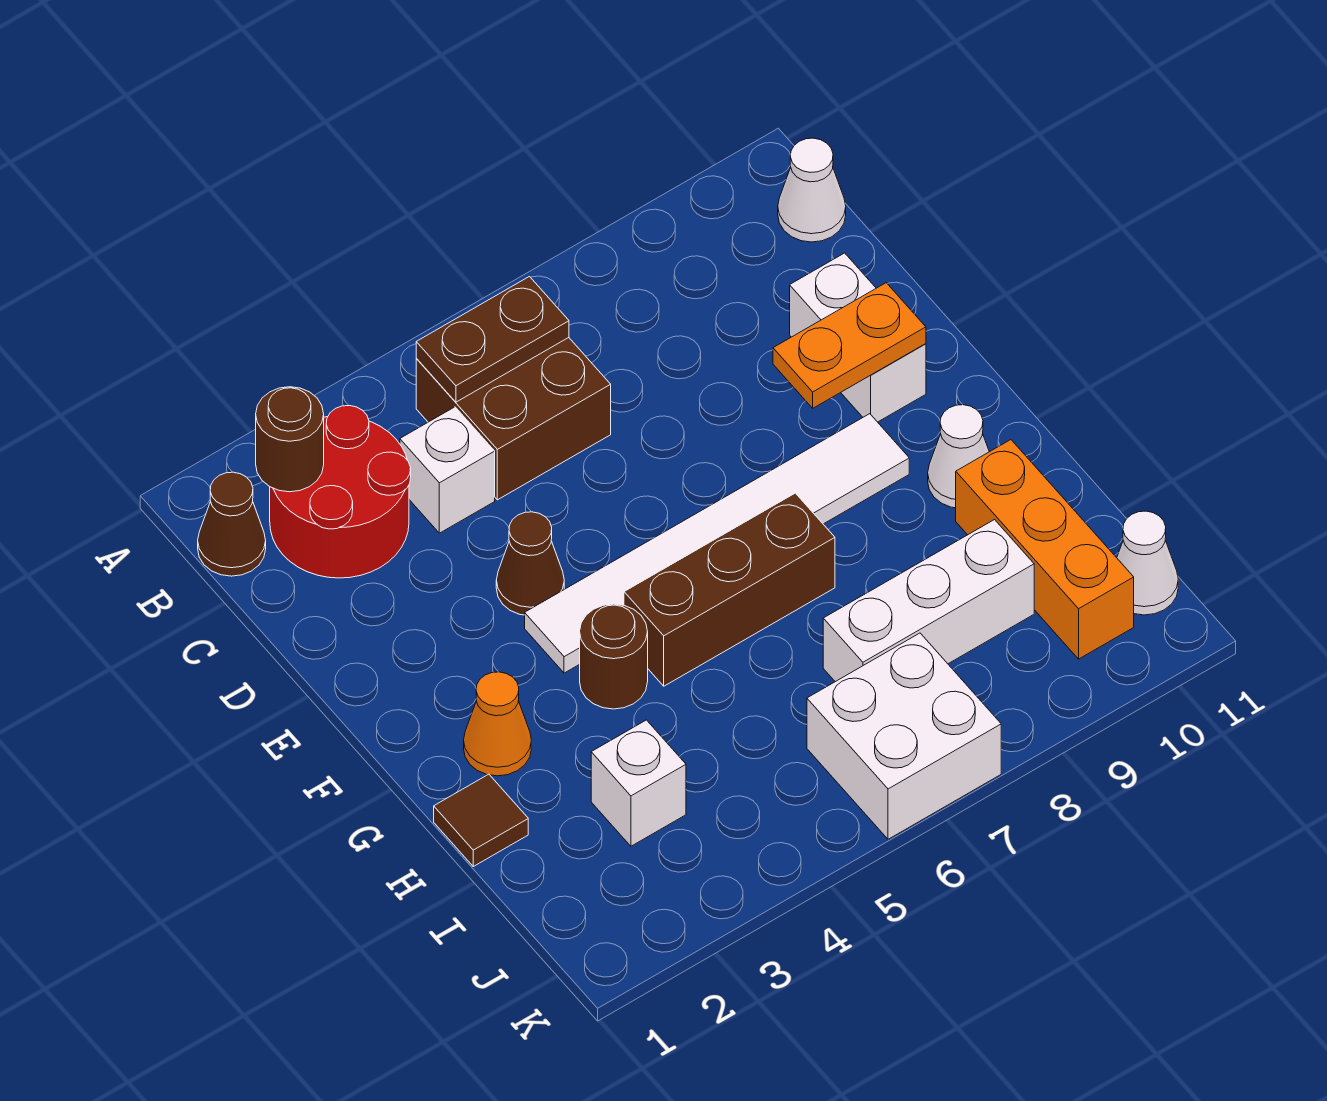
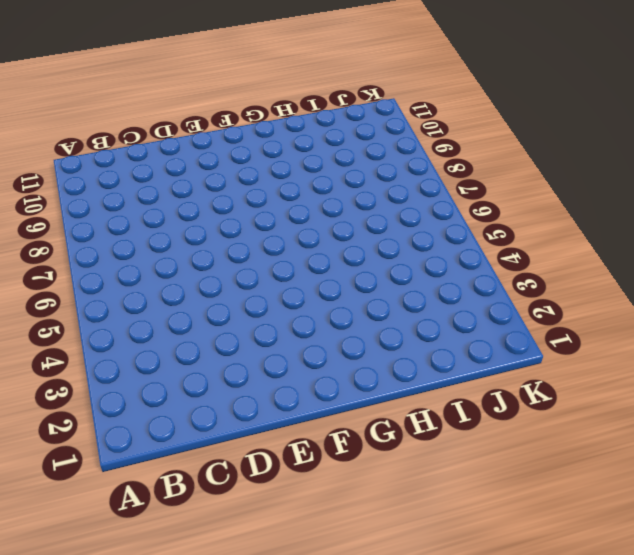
none -> brown cone B1 level 1
none -> red round brick B2:C3 level 1
none -> brown brick B5:C6 level 1

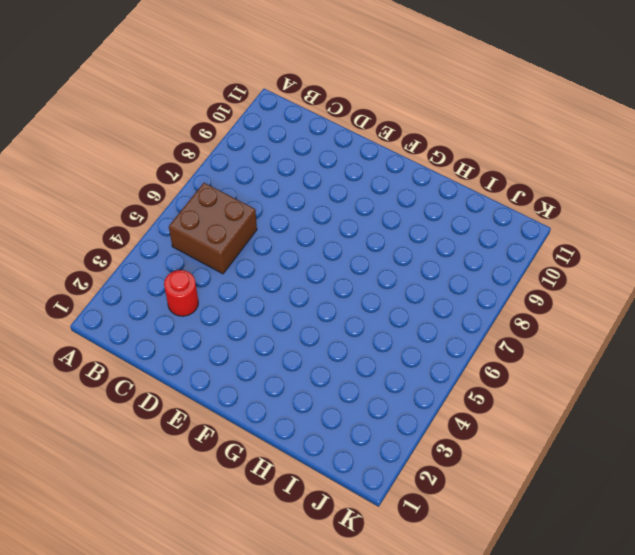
red round brick C3 level 1 -> red round brick B2:C3 level 1
none -> brown cone B1 level 1
none -> white cone B11 level 1
none -> white brick C4 level 1

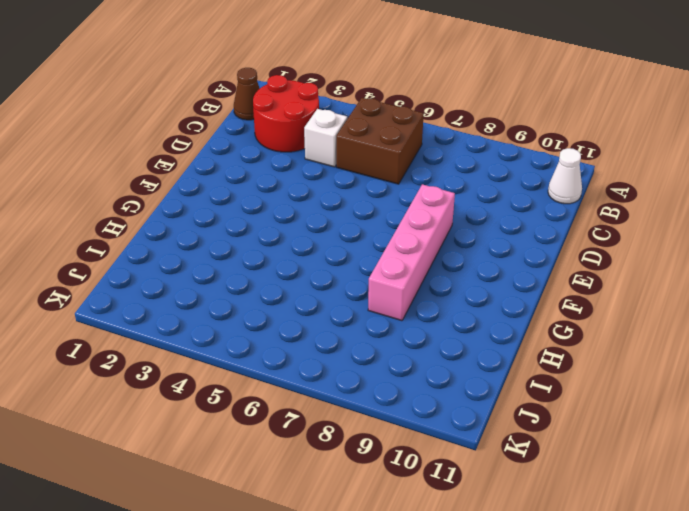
pink brick E8:H8 level 1 -> white tile F4:F9 level 1
none -> white brick D10:E10 level 1
none -> brown cone E4 level 1
none -> orange cone G2 level 1

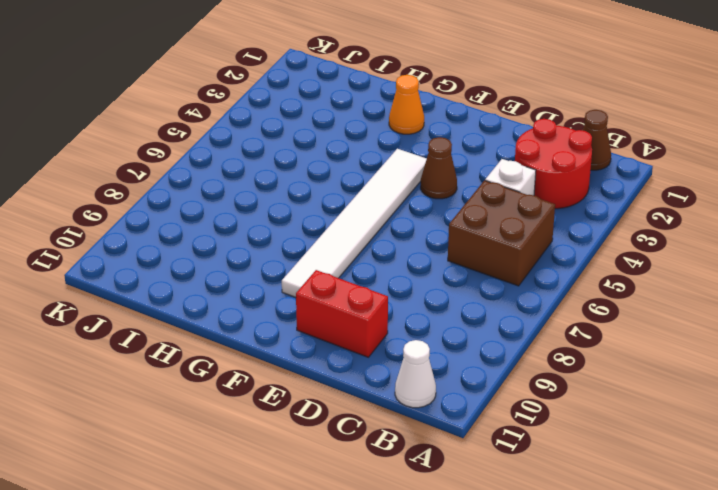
red brick D10:E10 level 1 -> white brick D10:E10 level 1
none -> brown round brick G4 level 1
none -> brown brick G5:G7 level 1
none -> white cone G10 level 1

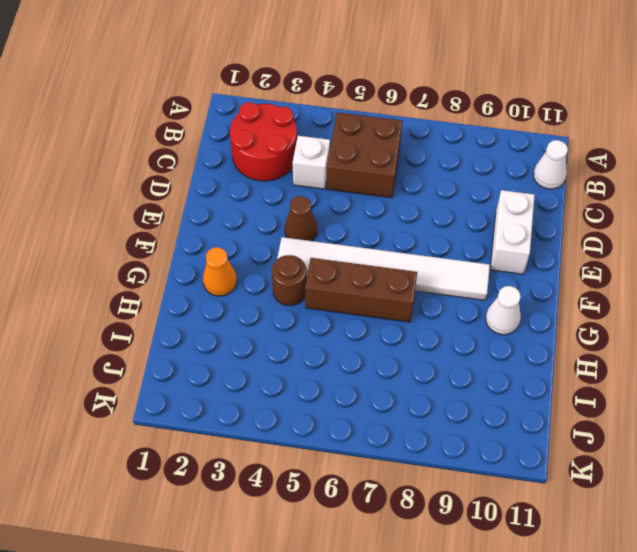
none -> brown cone B1 level 1
none -> brown tile H1 level 1
none -> orange brick H10:J10 level 1

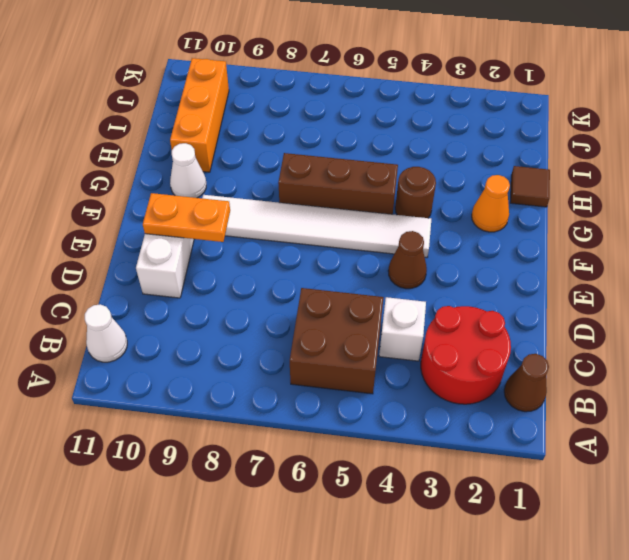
none -> white brick I3 level 1
none -> white brick I7:I9 level 1
none -> white brick J6:K7 level 1

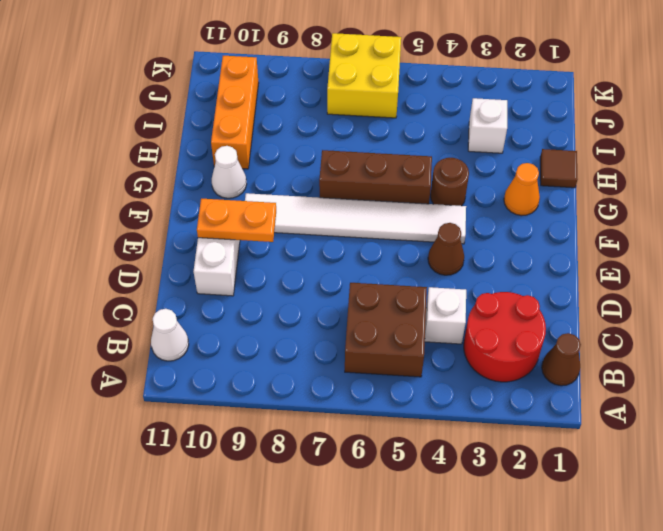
yellow brick J6:K7 level 1 -> white brick J6:K7 level 1
none -> white brick I7:I9 level 1
none -> white cone J11 level 1
none -> brown round brick B2 level 2

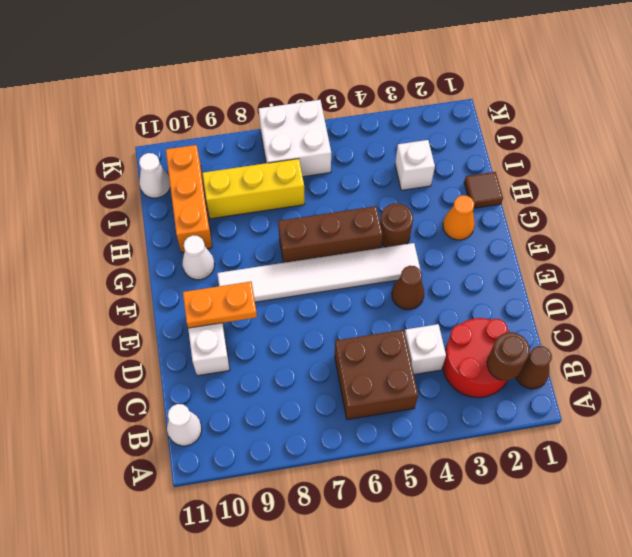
yellow brick I7:I9 level 1 -> white brick I7:I9 level 1
none -> brown plate B5:B6 level 2

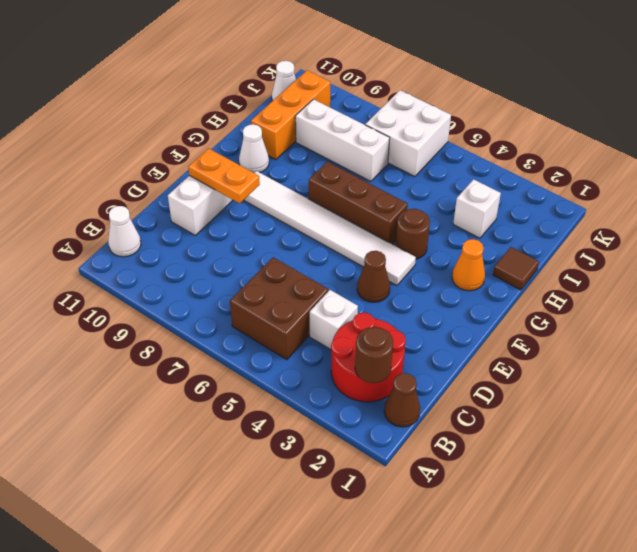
none -> brown plate B5:B6 level 2

